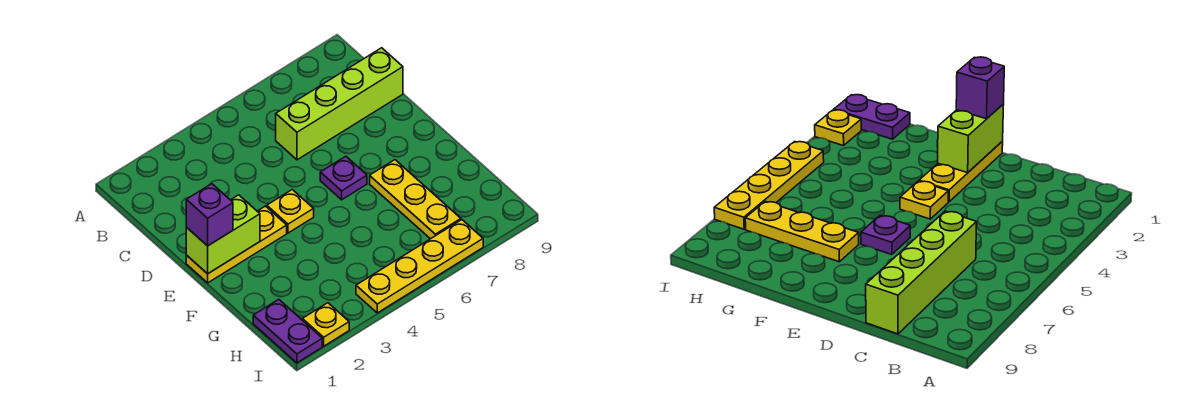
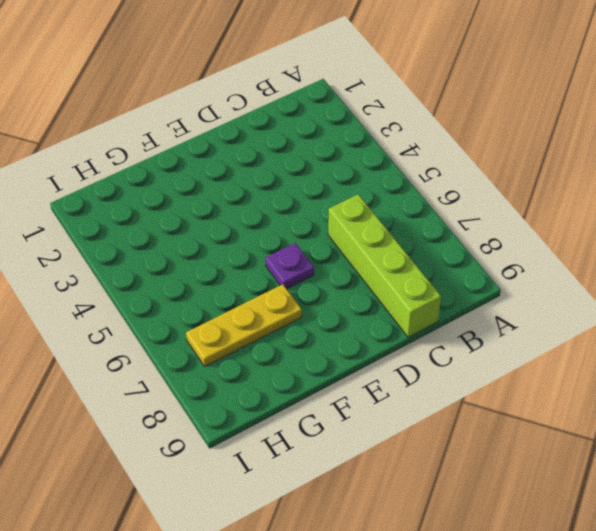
none -> yellow plate E1:E3 level 1
none -> yellow plate E4 level 1

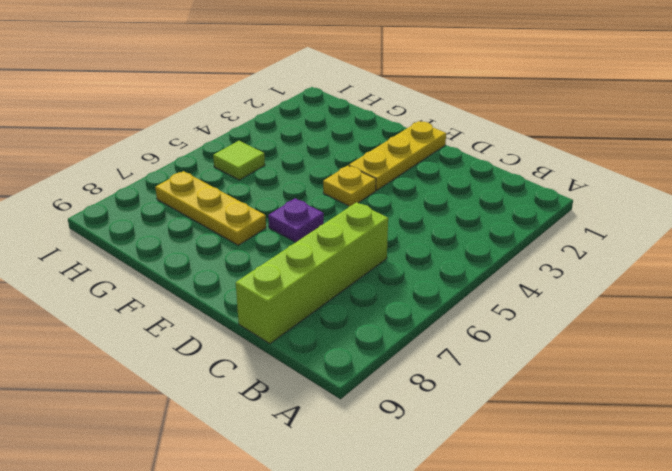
lime tile H5 level 1 -> none
none -> purple plate H1:I1 level 1
none -> yellow plate I2 level 1

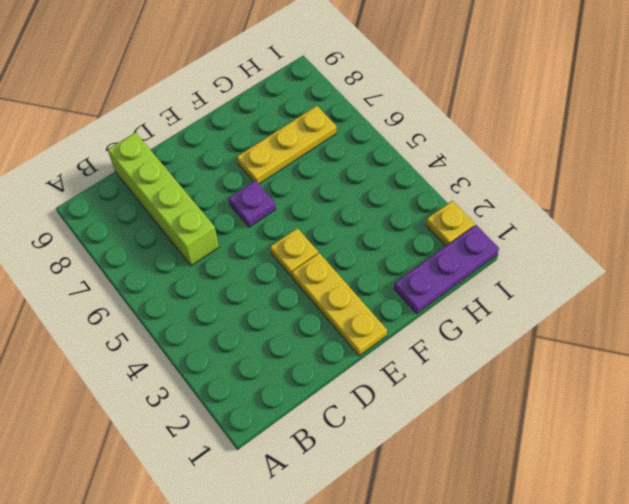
purple plate G1:I1 level 1 -> purple plate H1:I1 level 1
none -> yellow plate I4:I7 level 1
none -> lime brick E1:E2 level 2

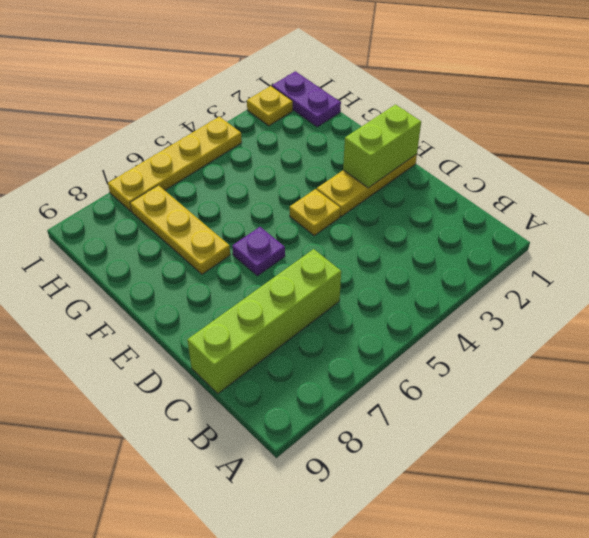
none -> purple brick E1 level 3

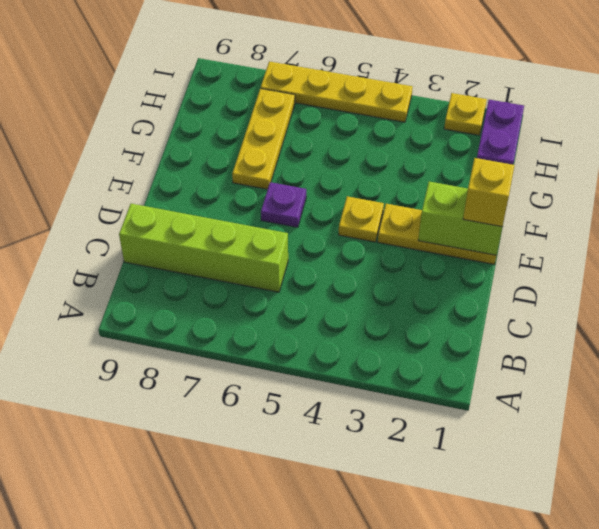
yellow brick E1 level 3 -> purple brick E1 level 3

